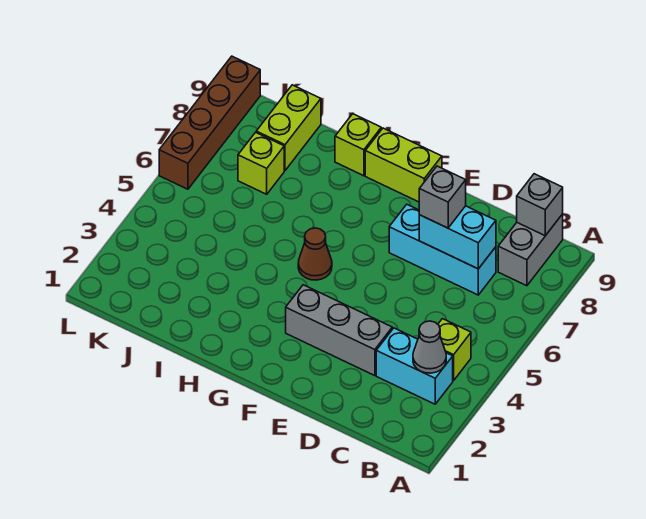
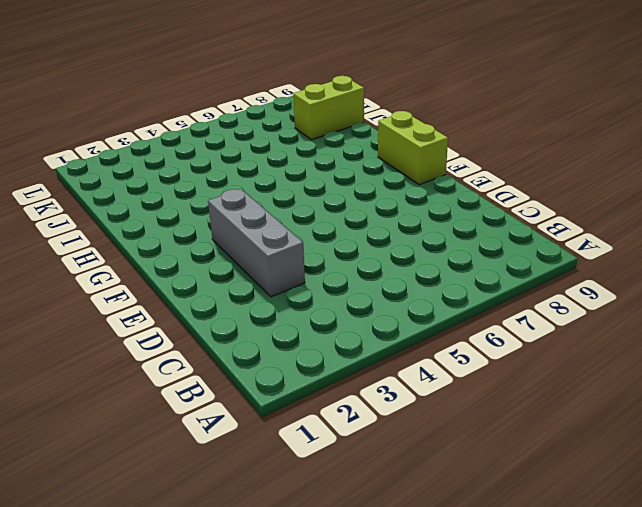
none -> cyan brick B3:C3 level 1
none -> lime brick B4 level 1
none -> grey brick B8:B9 level 1

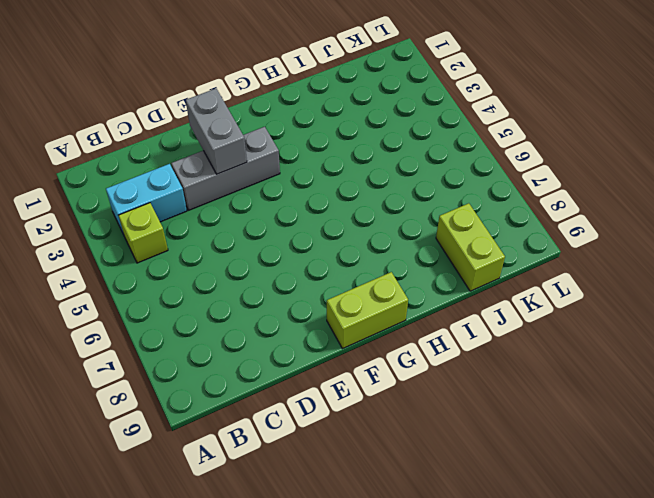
grey brick E2:E3 level 2 -> grey brick B8:B9 level 1
none -> cyan brick C7:E7 level 1
none -> brown cone G5 level 1
none -> lime brick H9 level 1

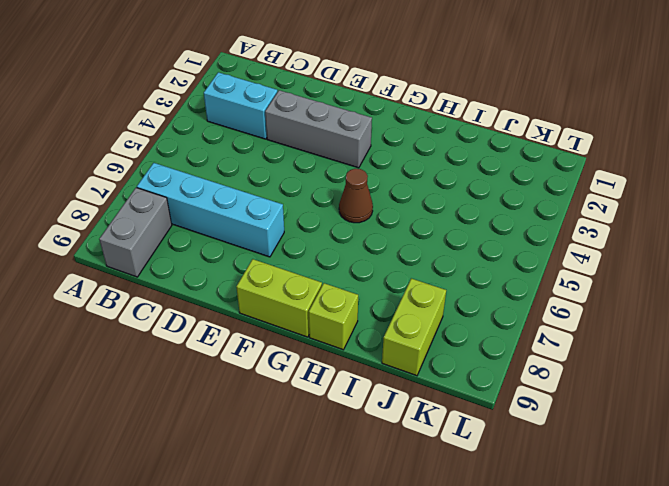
cyan brick B7:E7 level 1 -> cyan brick C7:E7 level 1
none -> lime brick B4 level 1
none -> lime brick J7 level 1
none -> brown brick L6:L9 level 1

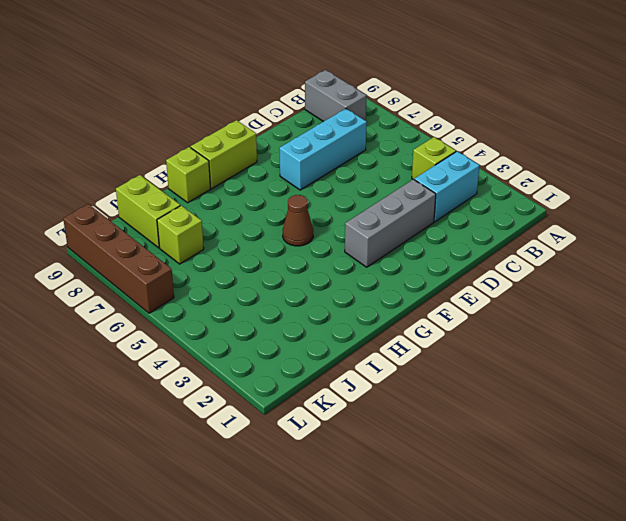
none -> grey cone B3 level 2
none -> grey brick B9 level 2
none -> cyan brick C7:D7 level 2

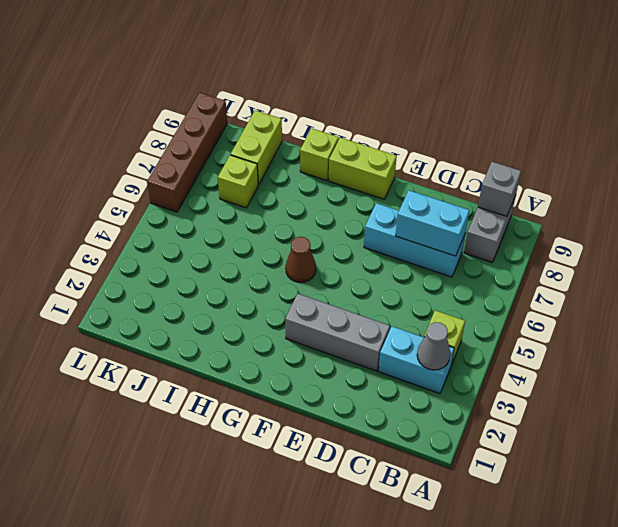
none -> grey brick D7 level 3

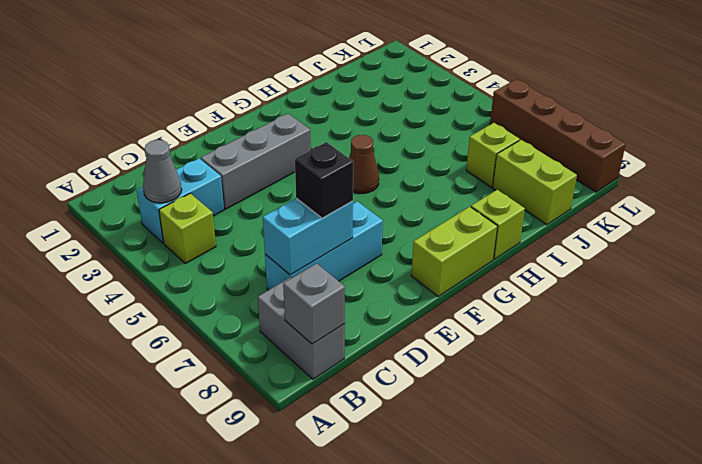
black brick D7 level 3 -> grey brick D7 level 3

